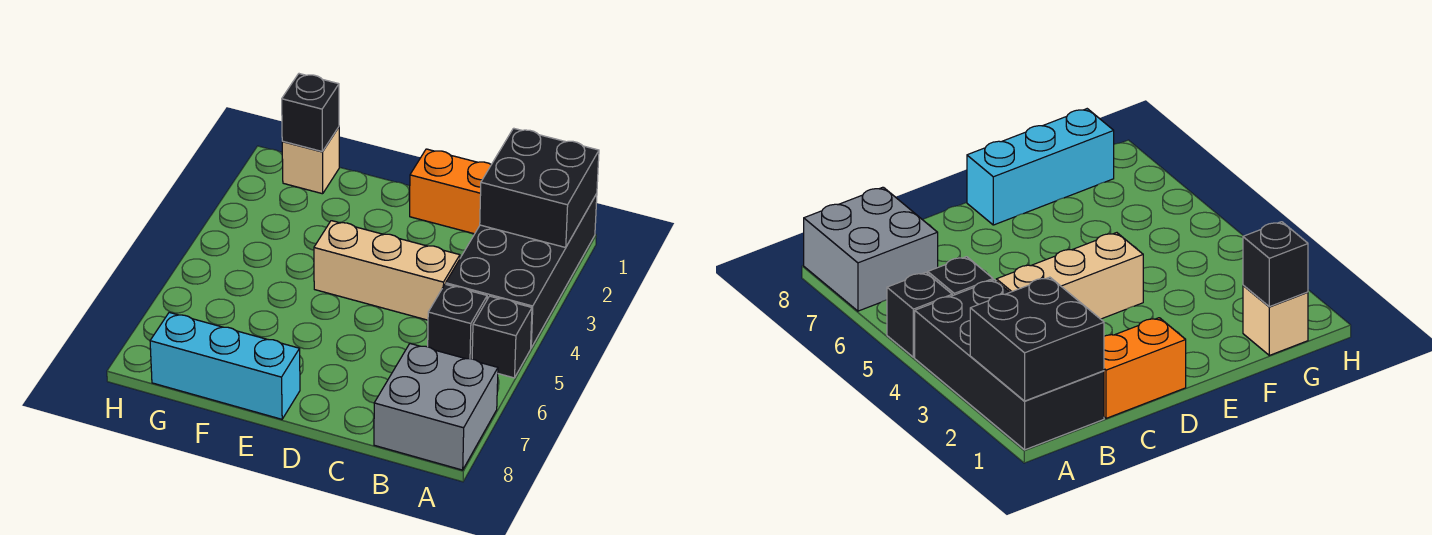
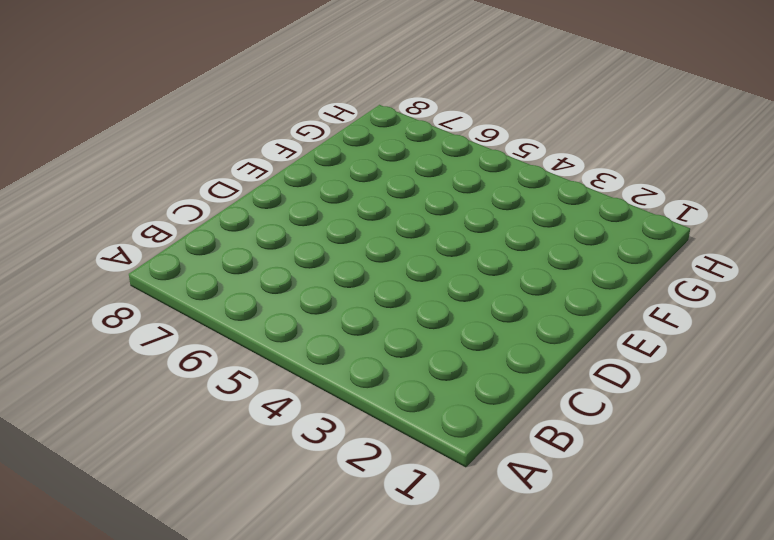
none -> black brick A1:B4 level 1
none -> black brick A5 level 1

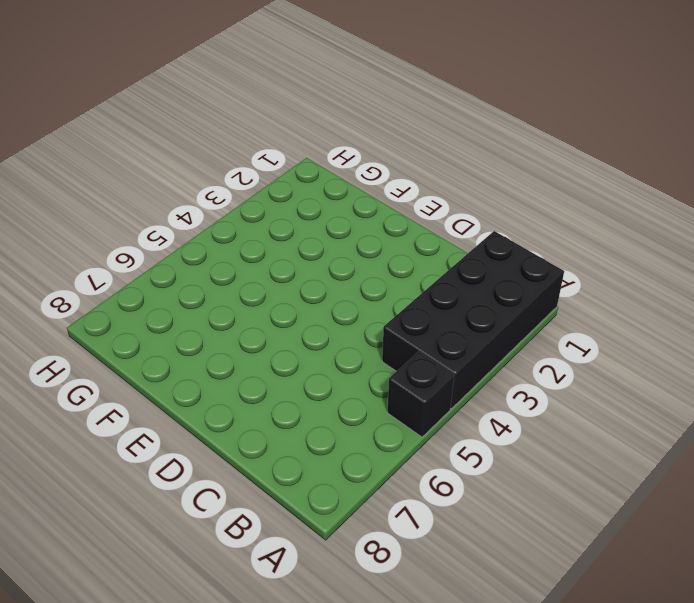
none -> grey brick A7:B8 level 1
none -> black brick B5 level 1

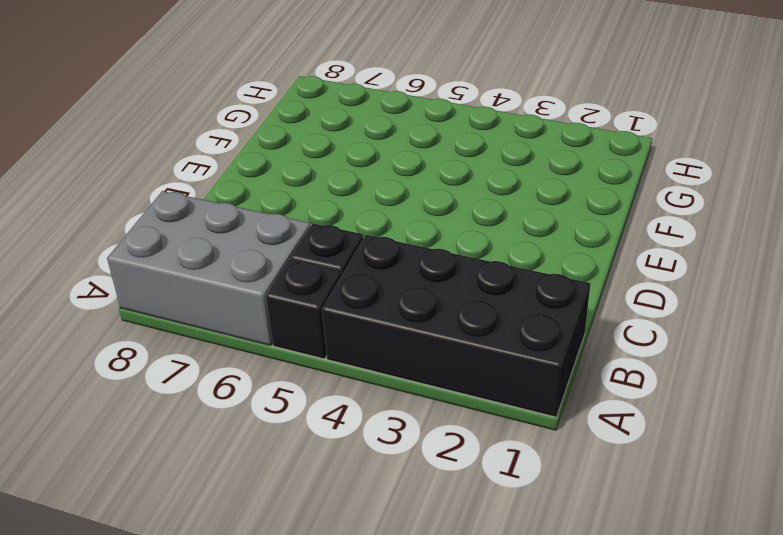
grey brick A6:B8 level 1 -> grey brick A7:B8 level 1
none -> orange brick C1:D1 level 1
none -> tan brick C4:E4 level 1

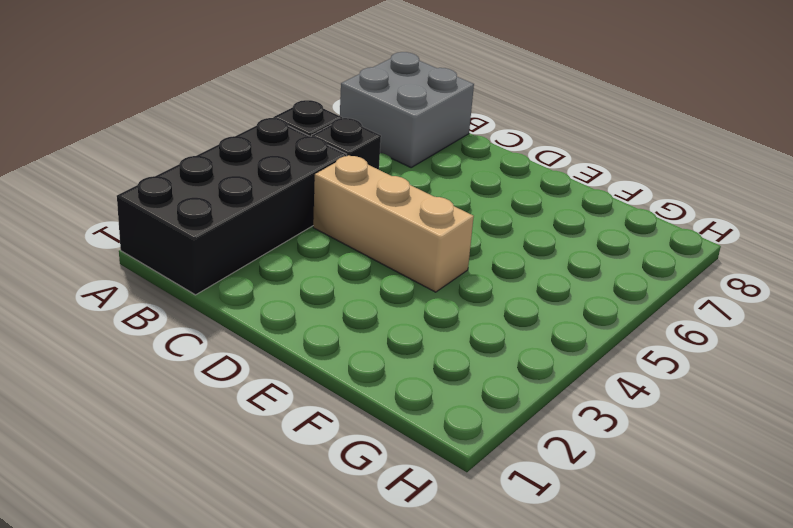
none -> orange brick C1:D1 level 1
none -> cyan brick E8:G8 level 1

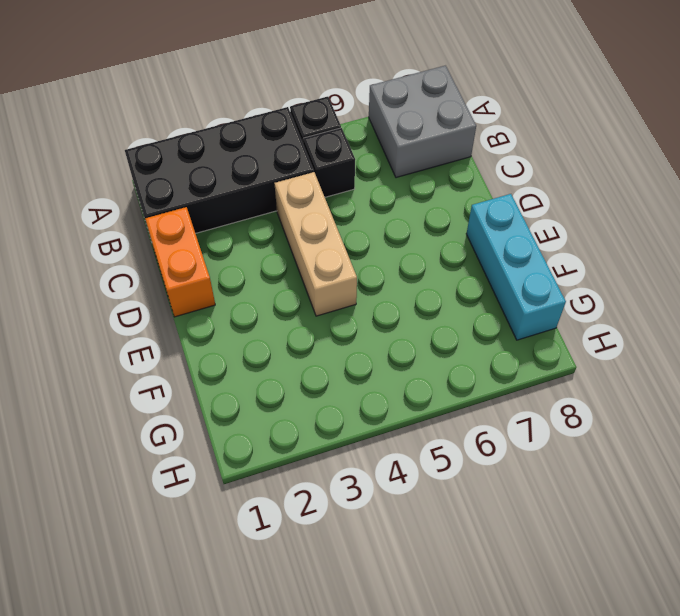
none -> tan brick G1 level 1
none -> black brick A1:B2 level 2

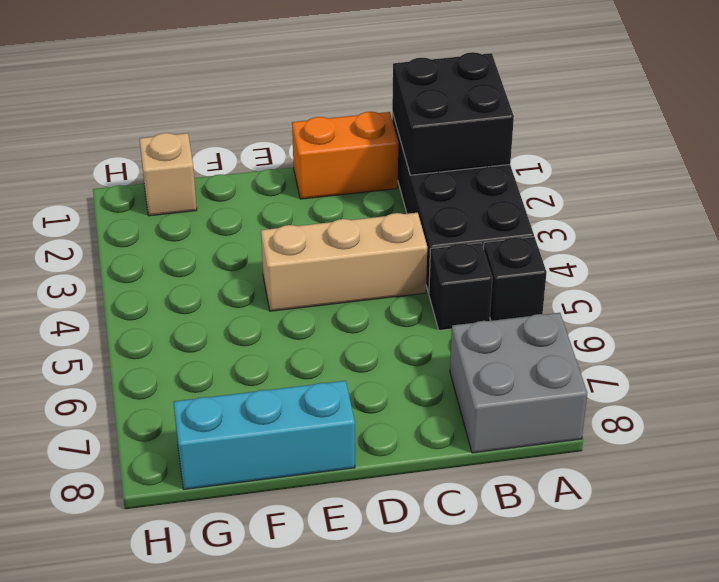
none -> black brick G1 level 2

